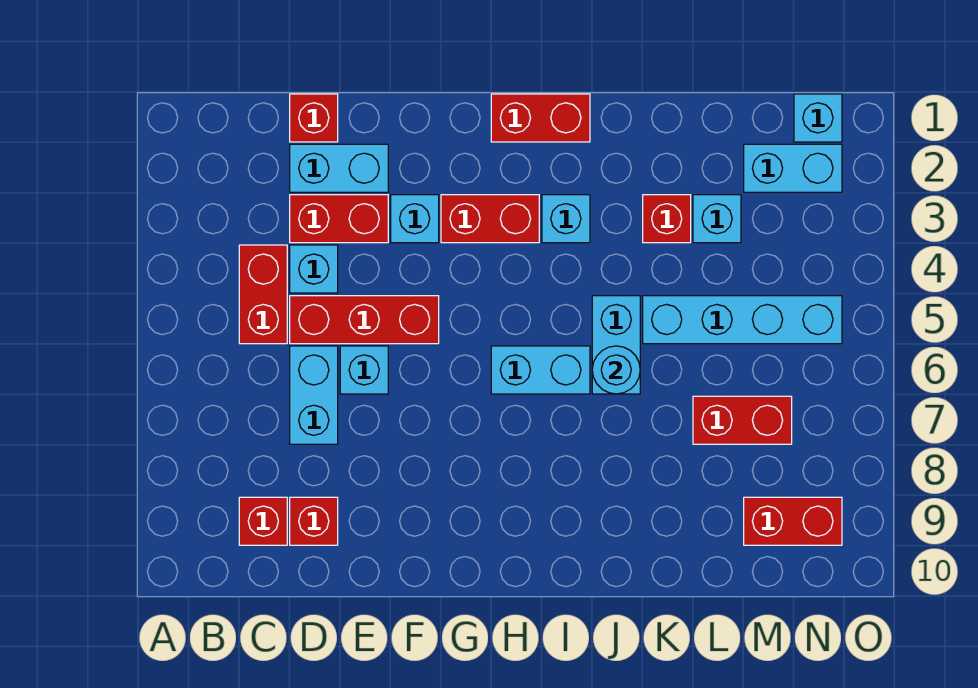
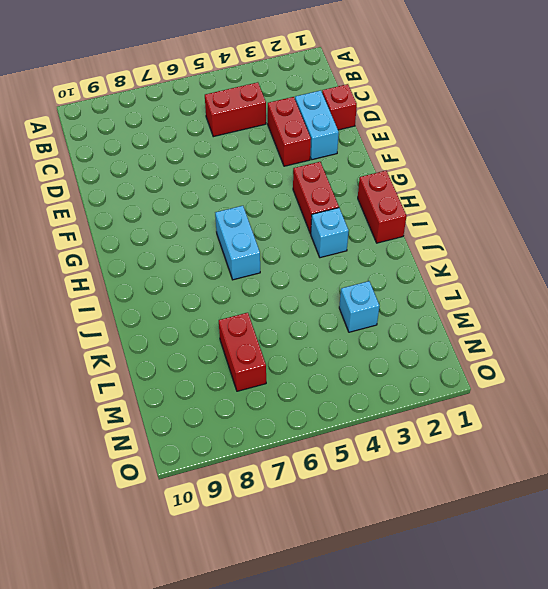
none -> red brick C9 level 1
none -> cyan brick D4 level 1
none -> red brick D5:F5 level 1

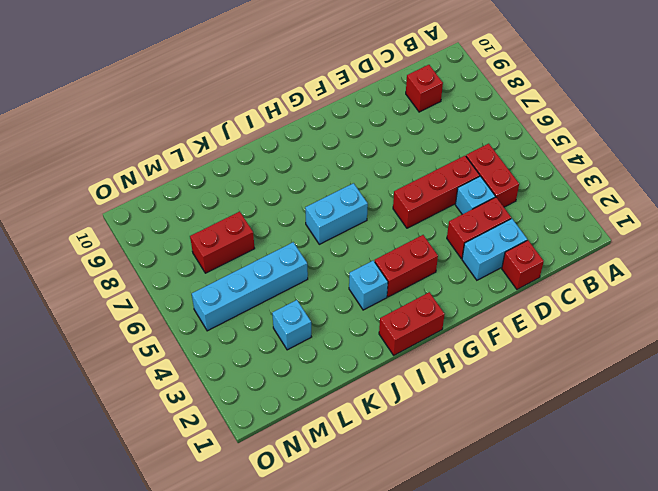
none -> cyan brick D6:D7 level 1
none -> red brick D9 level 1
none -> cyan brick E6 level 1

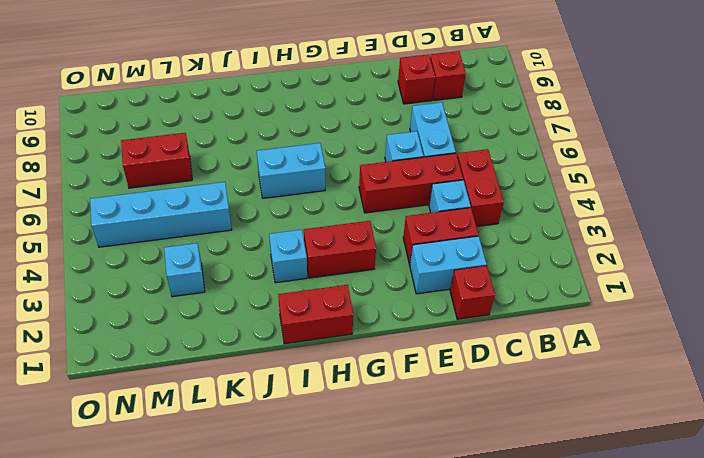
none -> cyan brick F3 level 1
none -> cyan brick J5:J6 level 1
none -> red brick K3 level 1

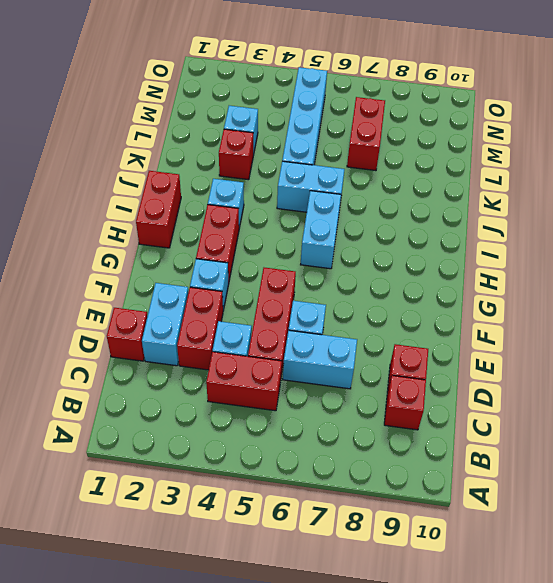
none -> cyan brick M2:N2 level 1
none -> red brick M9:N9 level 1
none -> cyan brick N1 level 1

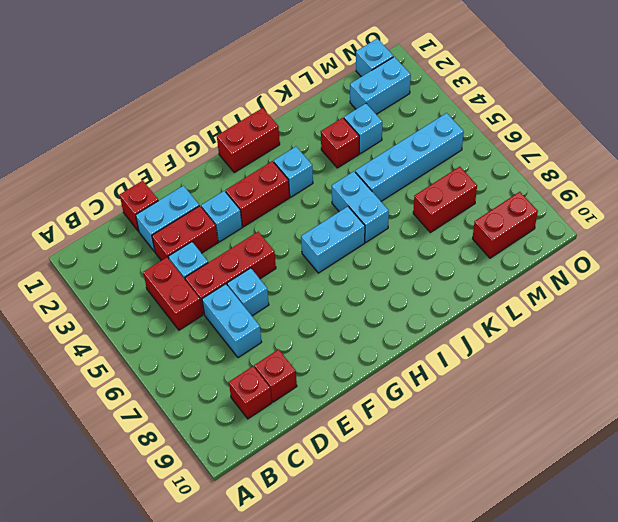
none -> cyan round brick J6 level 2

